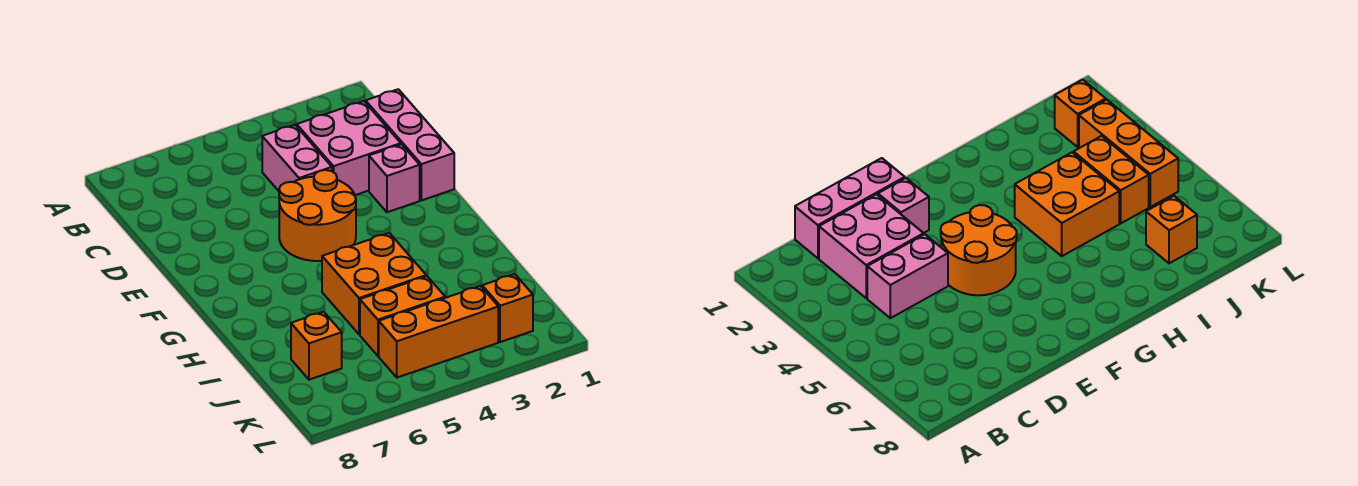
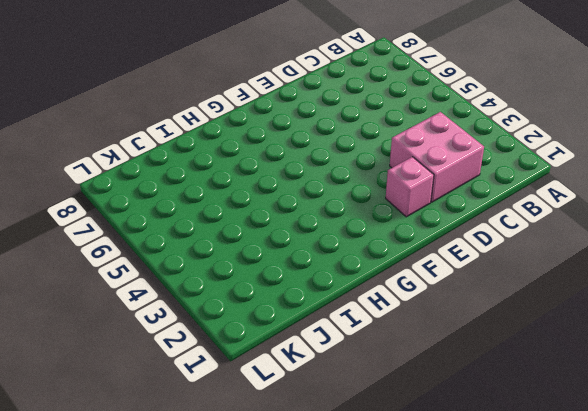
none -> pink brick C1:E1 level 1
none -> pink brick C4:D4 level 1

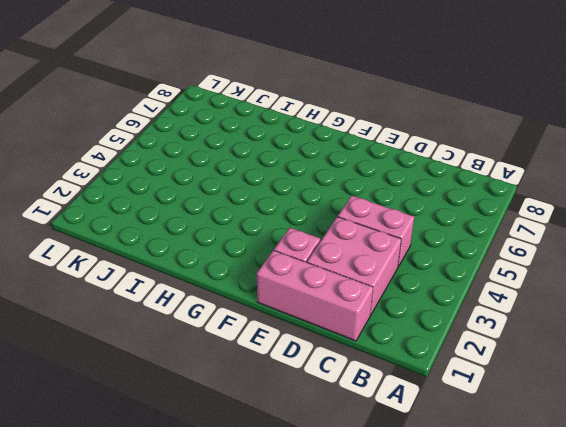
none -> orange round brick E4:F5 level 1
none -> orange brick H4:I5 level 1

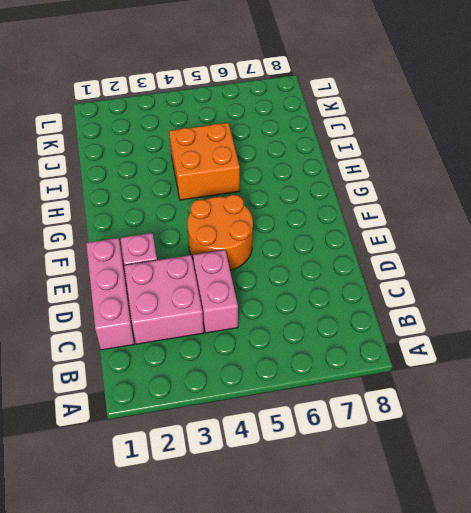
none -> orange brick J4:J5 level 1
none -> orange brick J7 level 1

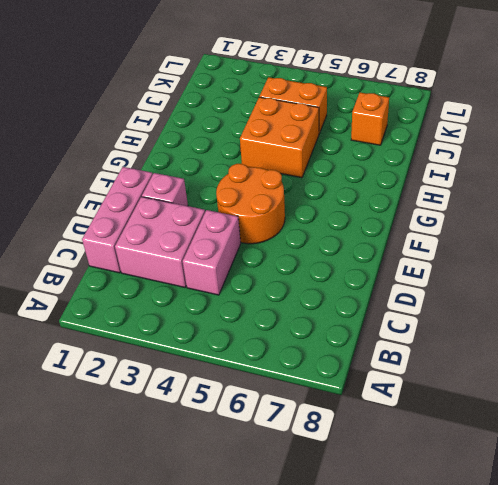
none -> orange brick K2 level 1
none -> orange brick K3:K5 level 1

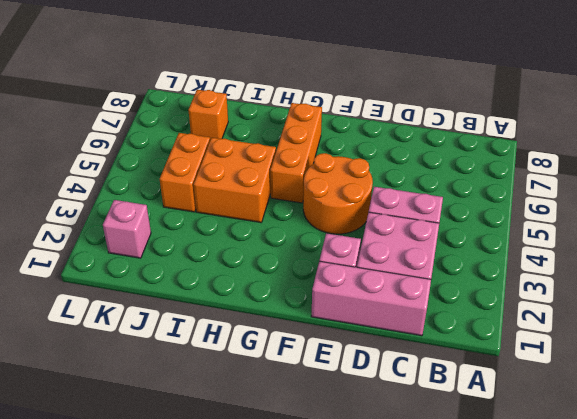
orange brick G5:G7 level 1 -> orange brick K3:K5 level 1
pink brick K2 level 1 -> orange brick K2 level 1

